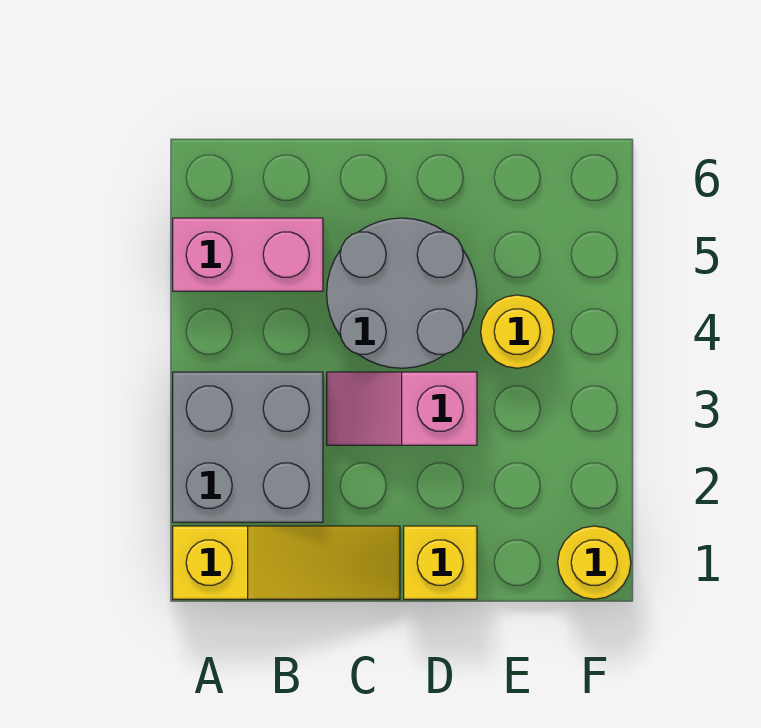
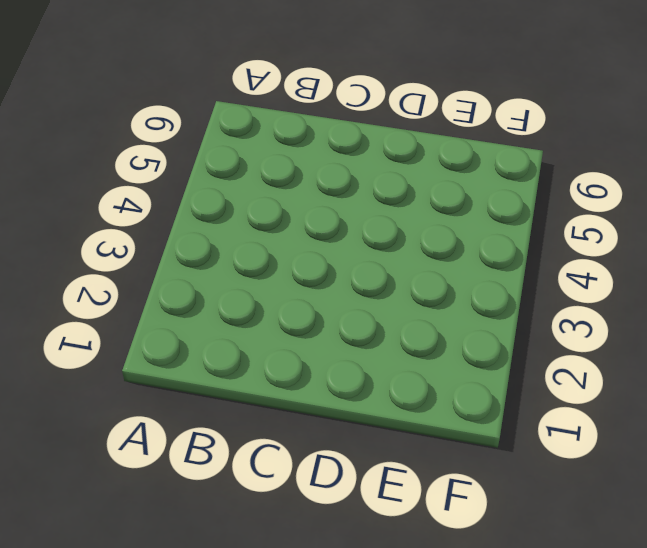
none -> yellow slope A1:C1 level 1 top A
none -> grey brick A2:B3 level 1

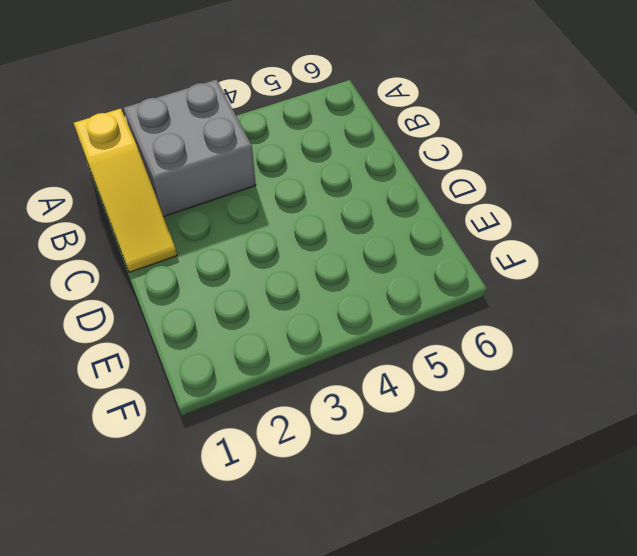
none -> pink brick A5:B5 level 1
none -> pink slope C3:D3 level 1 top D

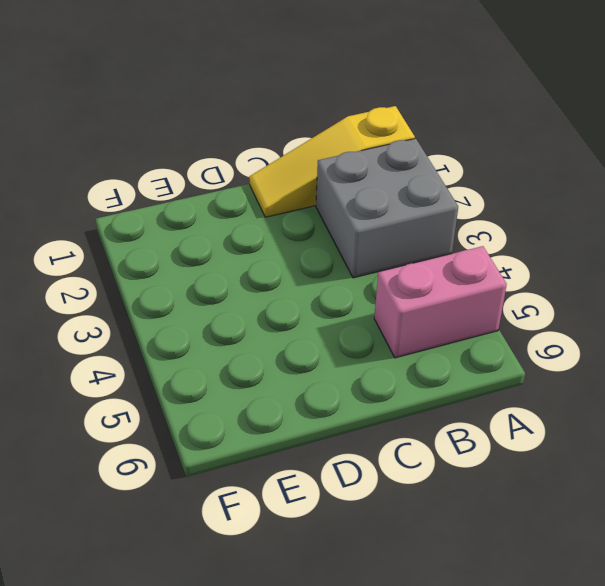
none -> pink slope C3:D3 level 1 top D
none -> grey round brick C4:D5 level 1

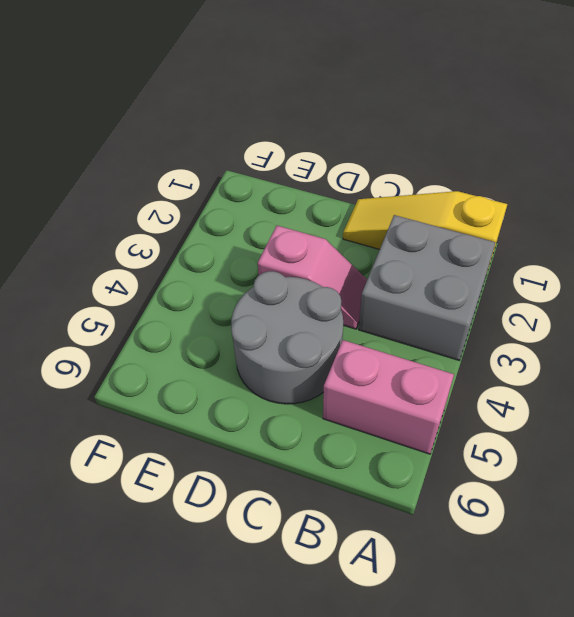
none -> yellow brick D1 level 1
none -> yellow round brick E4 level 1

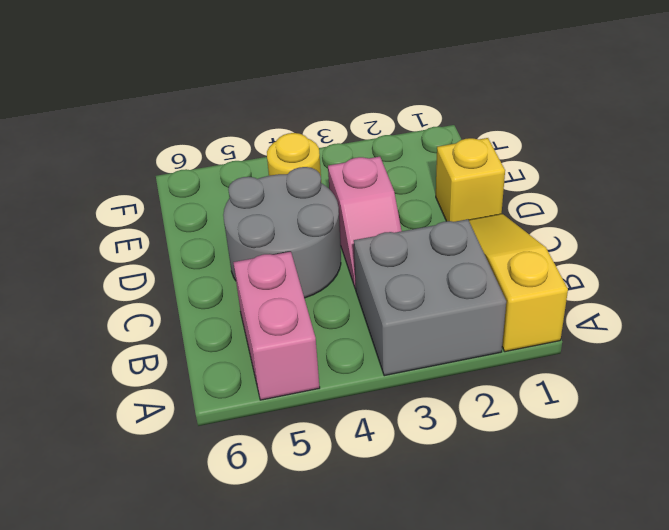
none -> yellow round brick F1 level 1

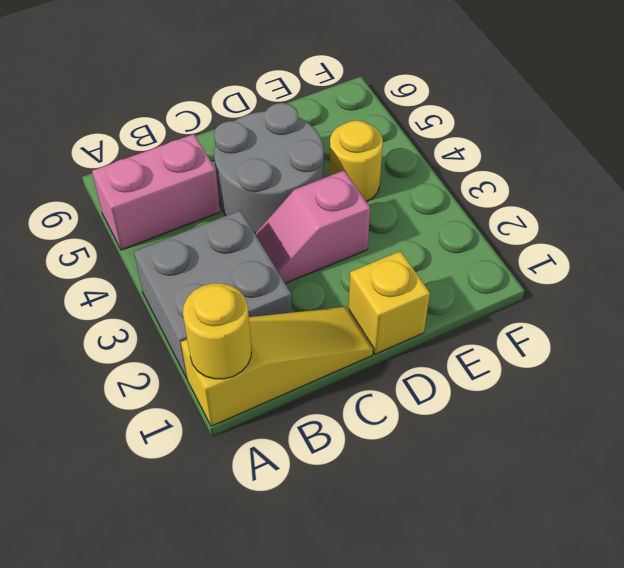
yellow round brick A1 level 2 -> yellow round brick F1 level 1

